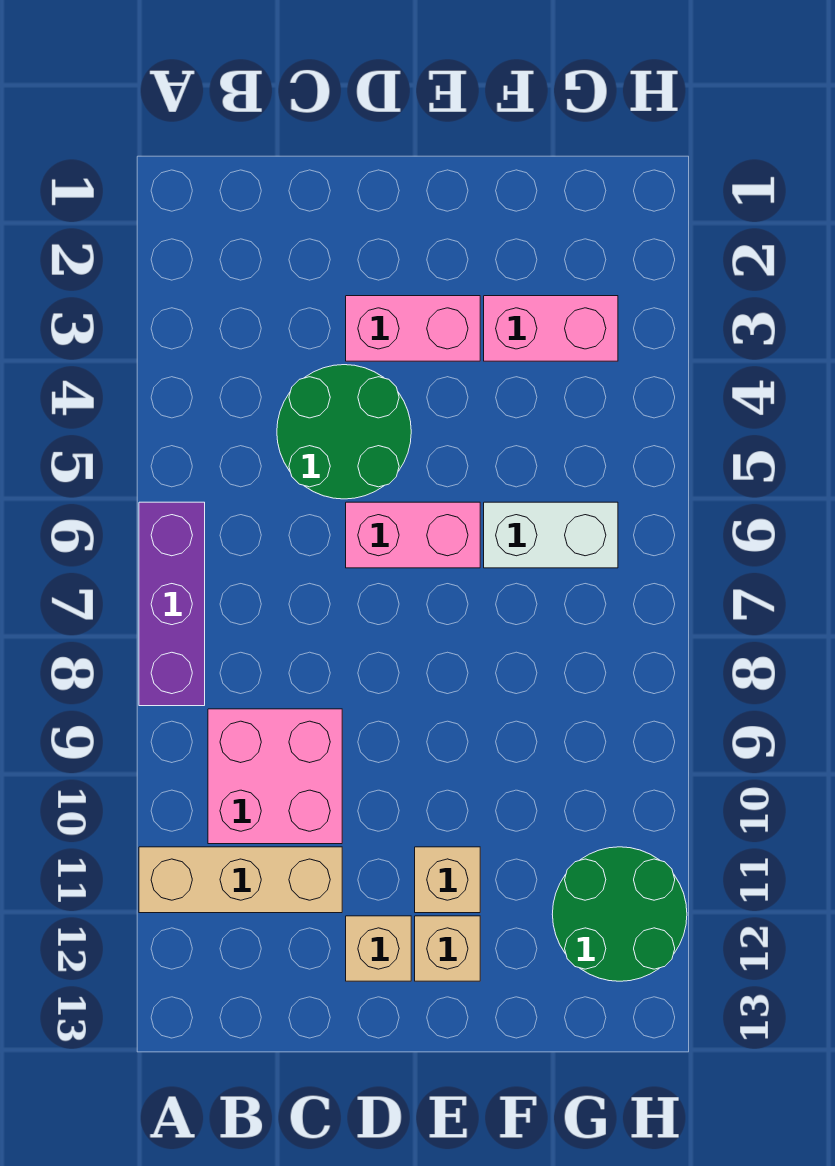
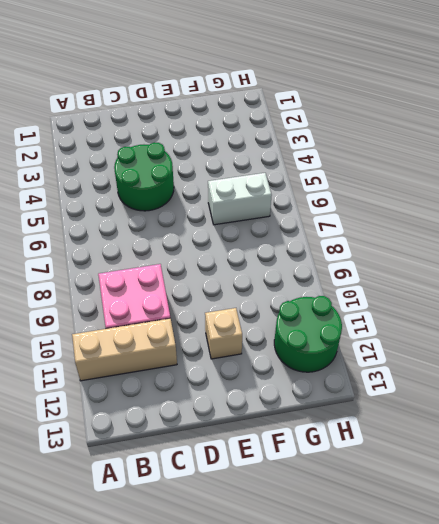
none -> purple brick A6:A8 level 1
none -> pink brick D3:E3 level 1
none -> pink brick D6:E6 level 1

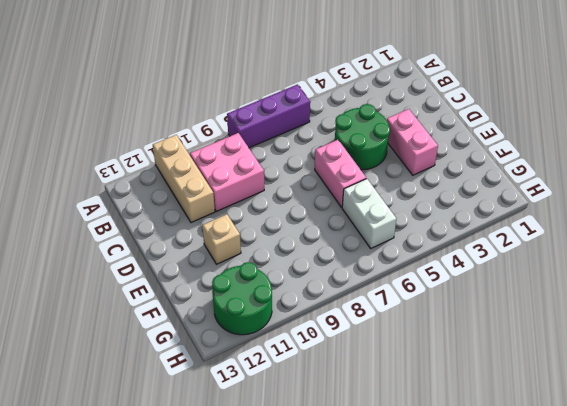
none -> tan brick D12 level 1
none -> tan brick E12 level 1
none -> pink brick F3:G3 level 1

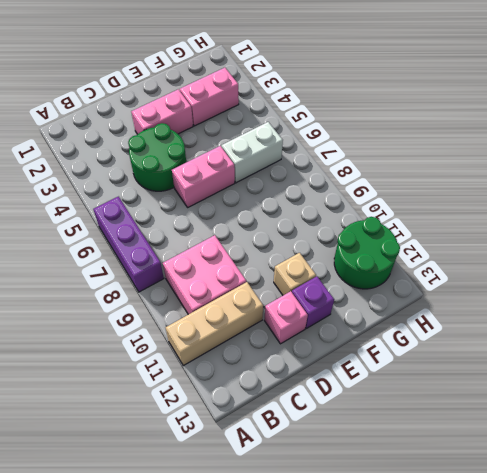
pink brick D12 level 1 -> tan brick D12 level 1
purple brick E12 level 1 -> tan brick E12 level 1

